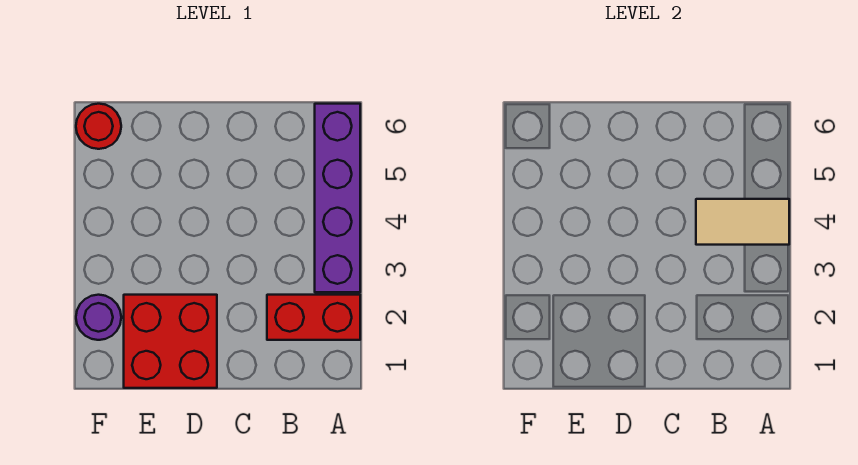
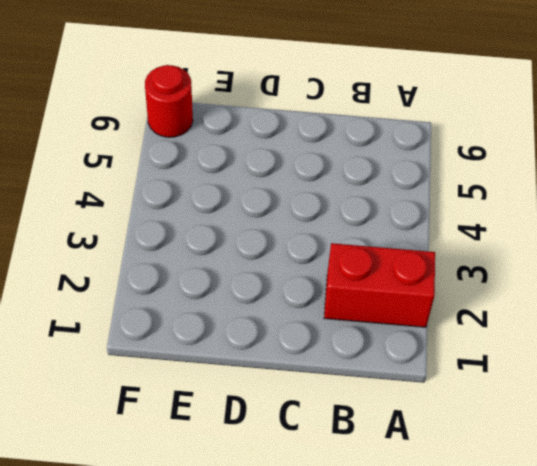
none -> purple brick A3:A6 level 1
none -> red brick D1:E2 level 1

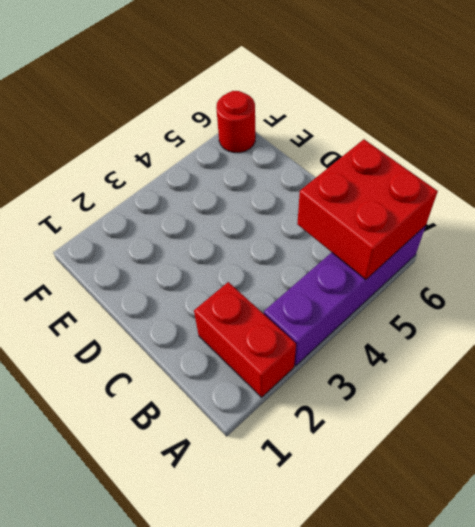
red brick A5:B6 level 2 -> red brick D1:E2 level 1
none -> purple round brick F2 level 1
none -> tan tile A4:B4 level 2

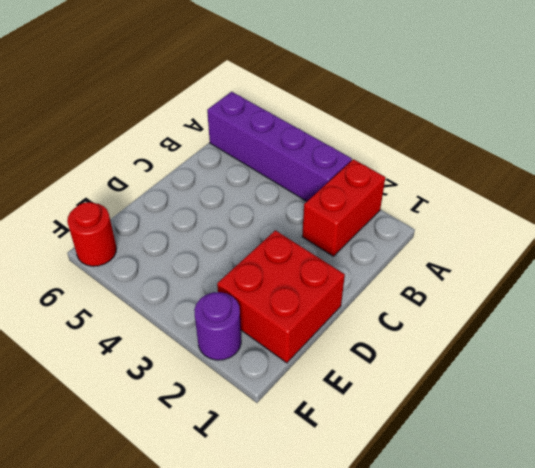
none -> tan tile A4:B4 level 2

